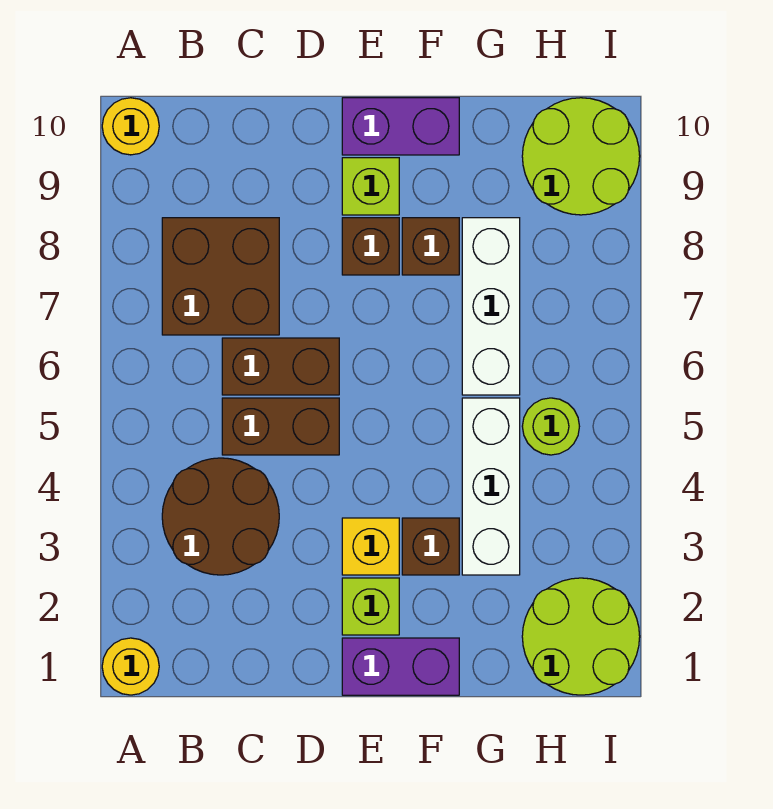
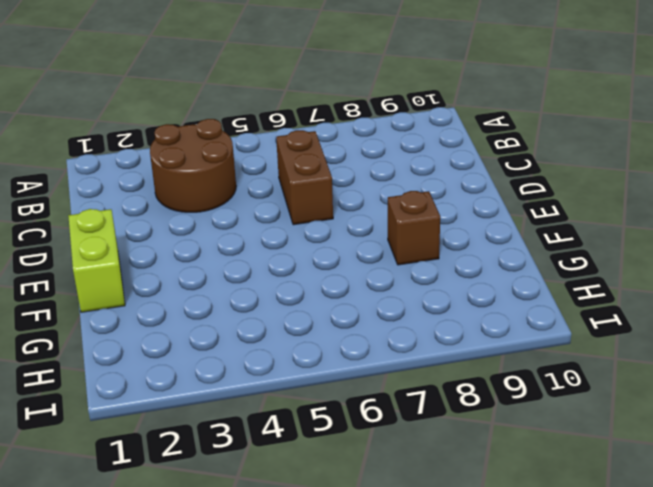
lime brick E1:F1 level 1 -> purple brick E1:F1 level 1
none -> yellow round brick A1 level 1
none -> yellow round brick A10 level 1
none -> brown brick B7:C8 level 1

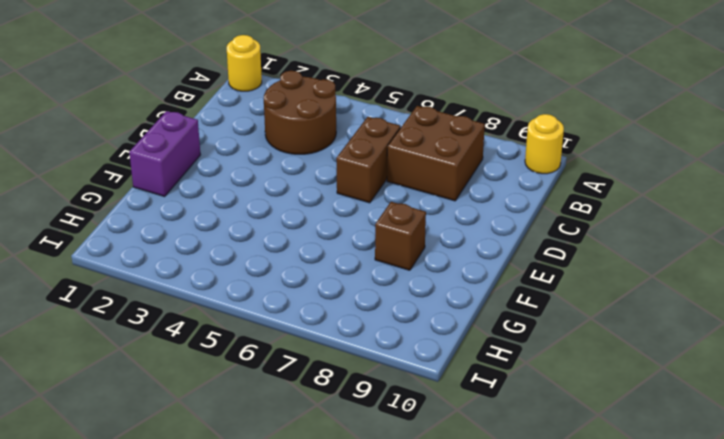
none -> brown brick C5:D5 level 1
none -> lime brick E2 level 1
none -> yellow brick E3 level 1

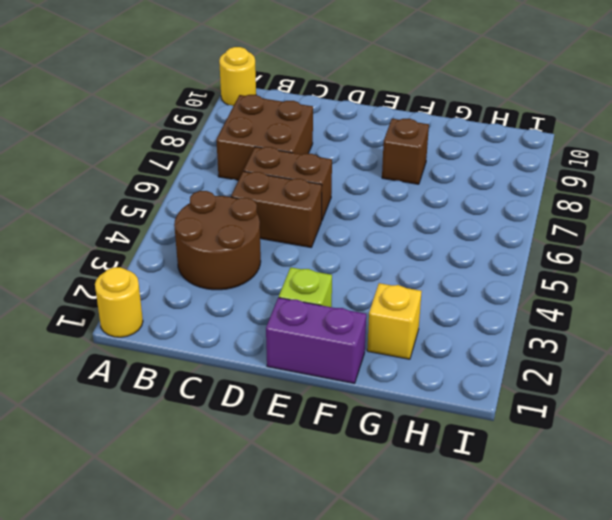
yellow brick G2 level 1 -> yellow brick E3 level 1
none -> brown brick E8 level 1
none -> lime brick E9 level 1
none -> purple brick E10:F10 level 1

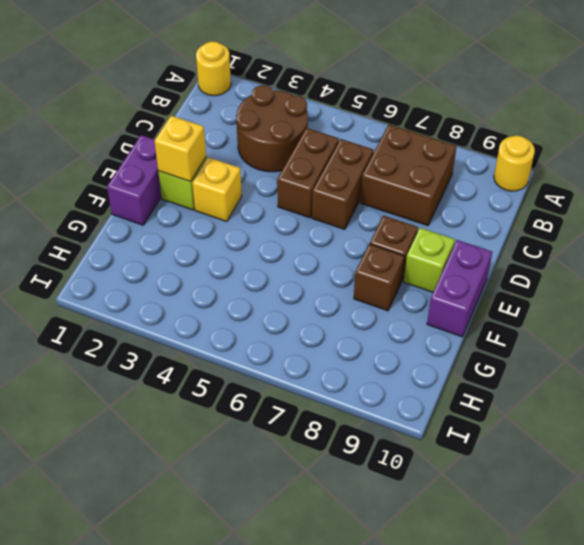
yellow brick E2 level 2 -> none
none -> brown brick F3 level 1
none -> white brick G3:G5 level 1
none -> white brick G6:G8 level 1

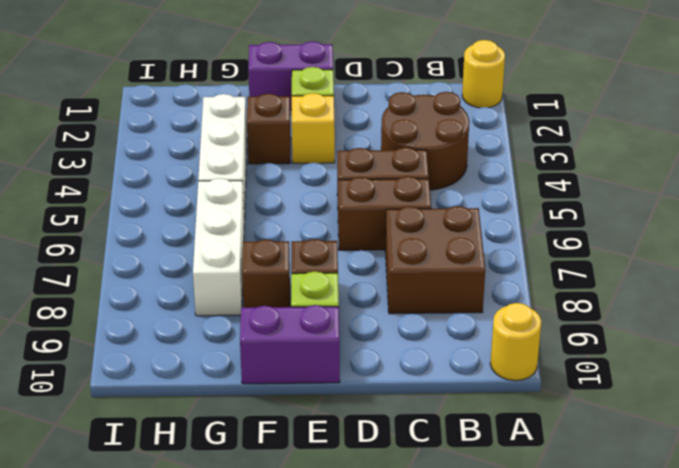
none -> lime round brick H1:I2 level 1
none -> lime round brick H5 level 1
none -> lime round brick H9:I10 level 1

